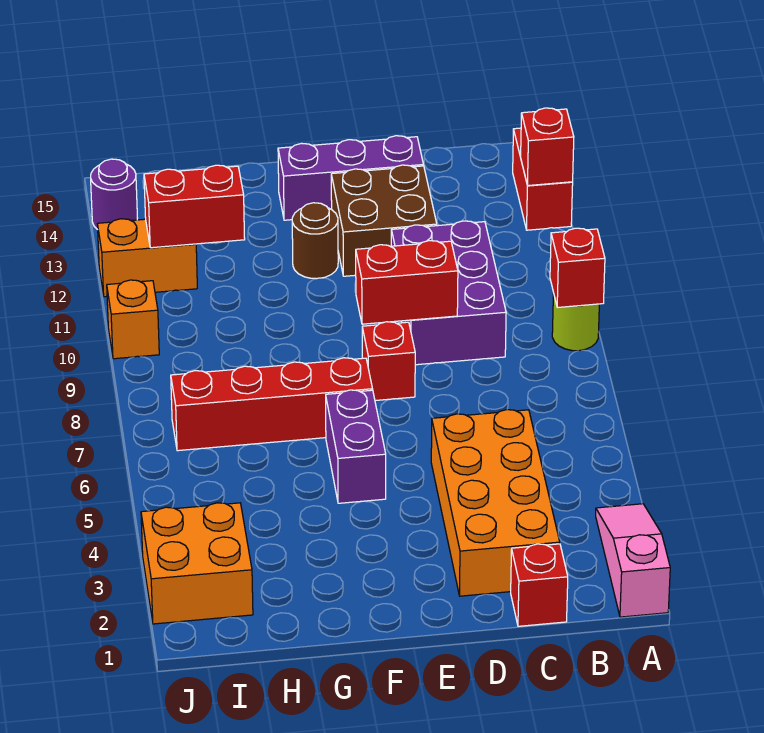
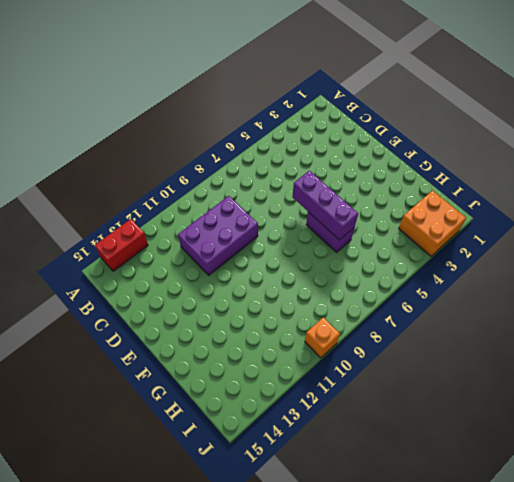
purple brick E6:G6 level 2 -> purple brick D14:F14 level 1
purple brick F6:G6 level 1 -> purple brick F5:F6 level 1
none -> pink slope A1:A3 level 1 top 1
none -> lime round brick A9 level 1
none -> red brick C1 level 1

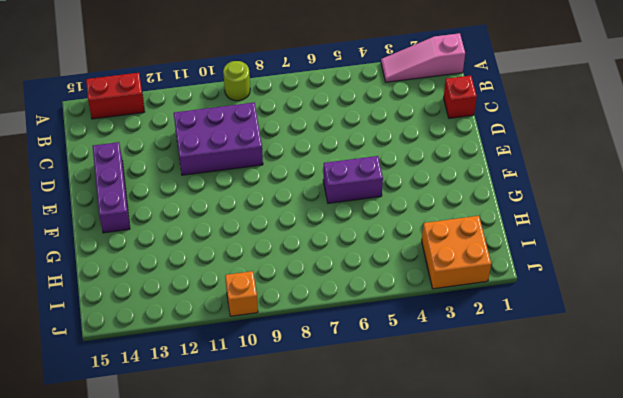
none -> orange brick C2:D5 level 1
none -> brown brick D12:E13 level 1
none -> red brick E8 level 1

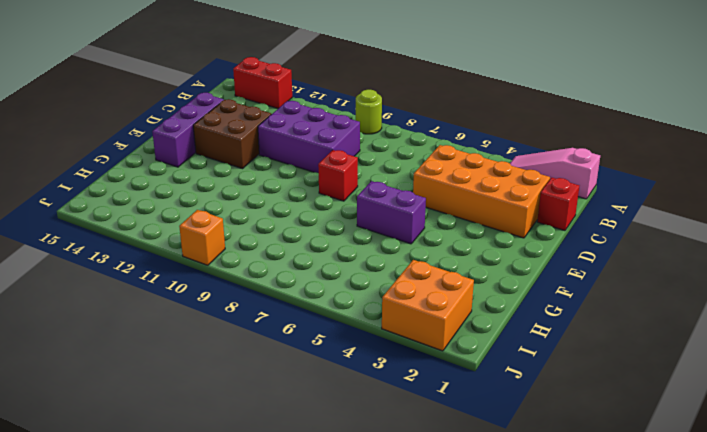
none -> red brick F7:I7 level 1
none -> brown round brick F12 level 1
none -> orange brick I12:J12 level 1

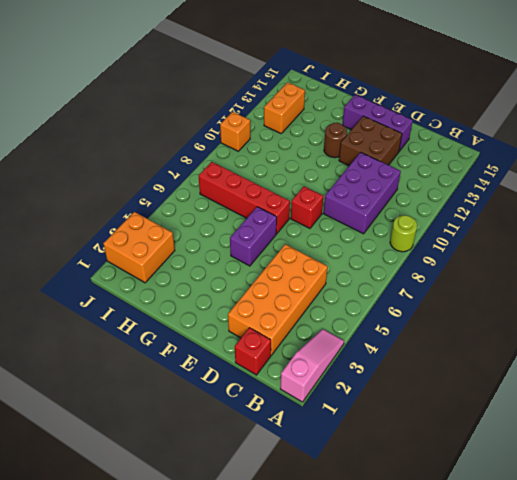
orange brick I12:I13 level 1 -> orange brick I12:J12 level 1
none -> red brick A13:A14 level 1
none -> purple round brick J14 level 1
none -> red brick A9 level 2

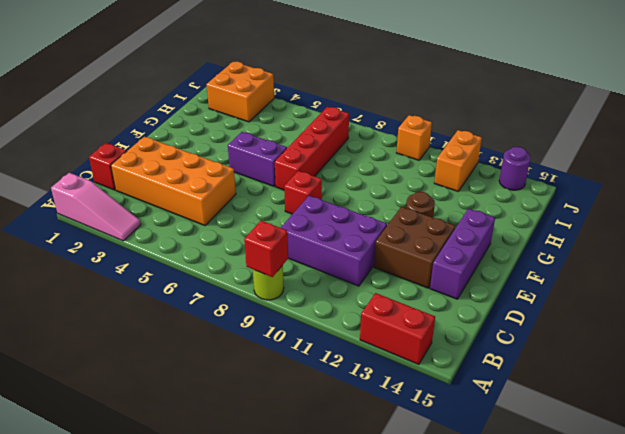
none -> red brick A13 level 2
none -> red brick D9:E9 level 2
none -> red brick H12:I12 level 2

